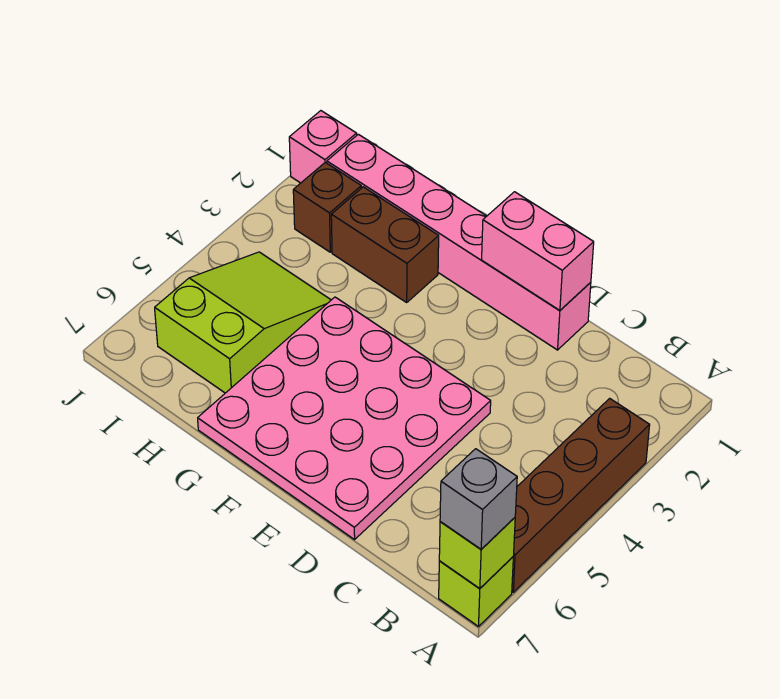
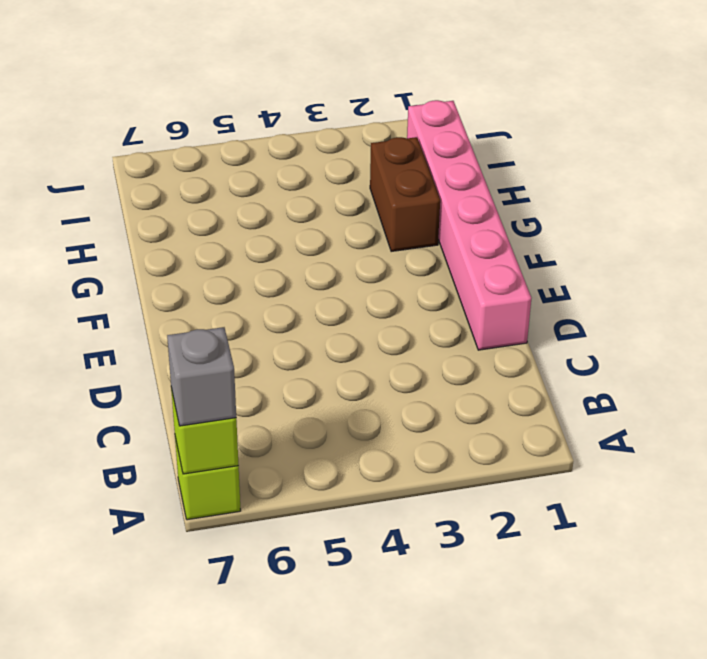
none -> brown brick A3:A6 level 1
none -> pink plate D4:G7 level 1

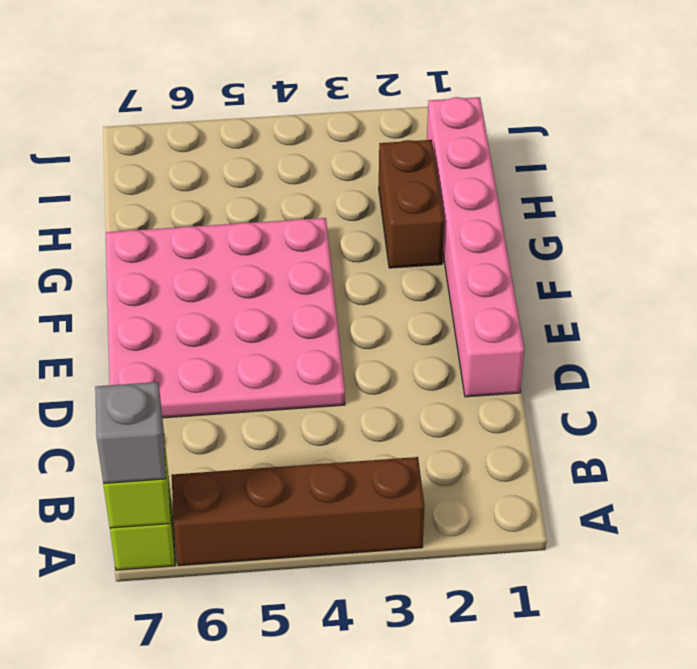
none -> lime slope H4:I6 level 1 top 6
none -> brown brick I2 level 1

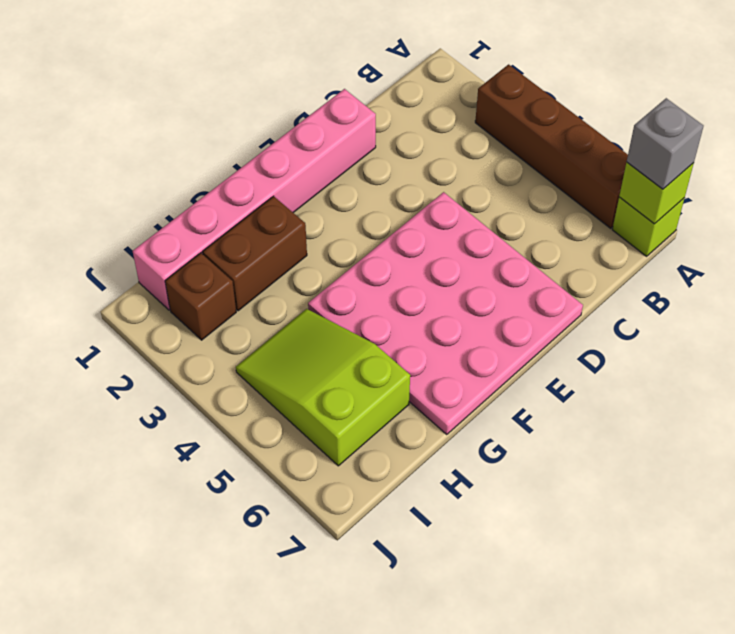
none -> pink brick J1 level 1
none -> pink brick D1:E1 level 2

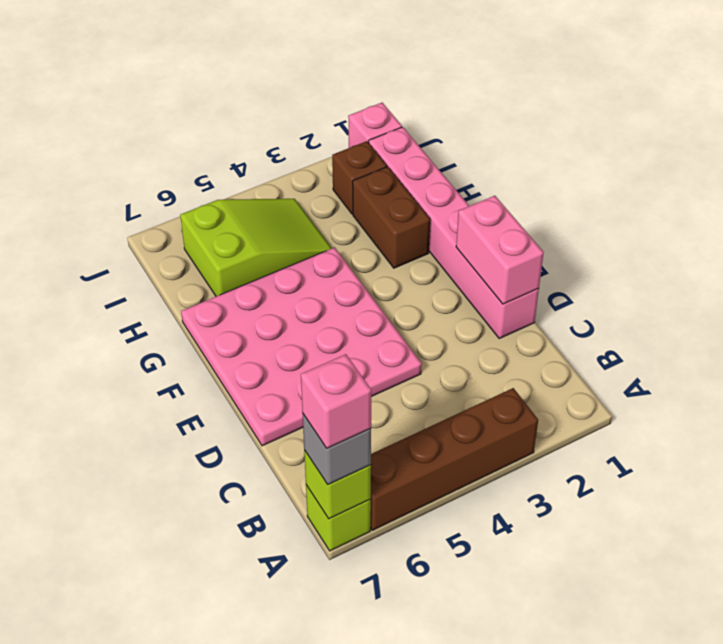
pink brick A7 level 4 -> none

